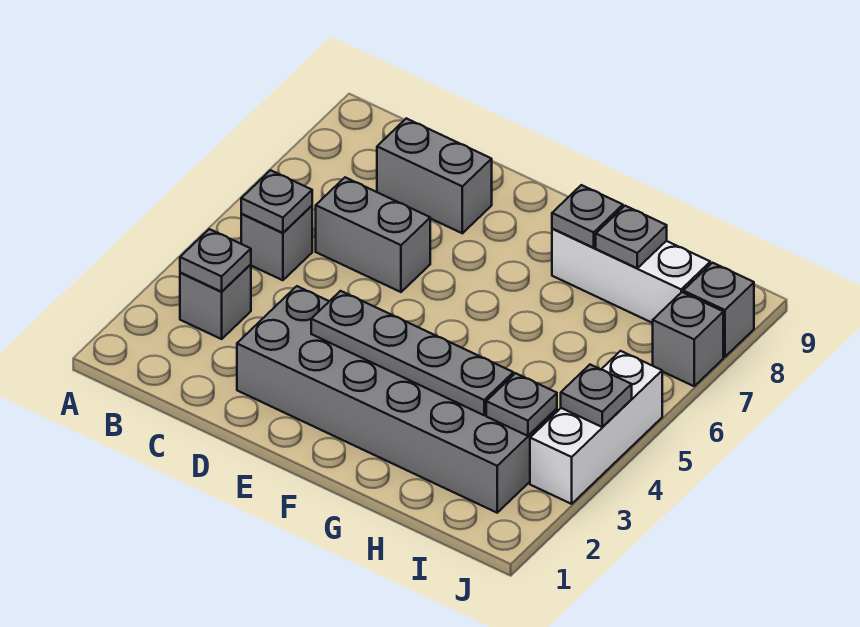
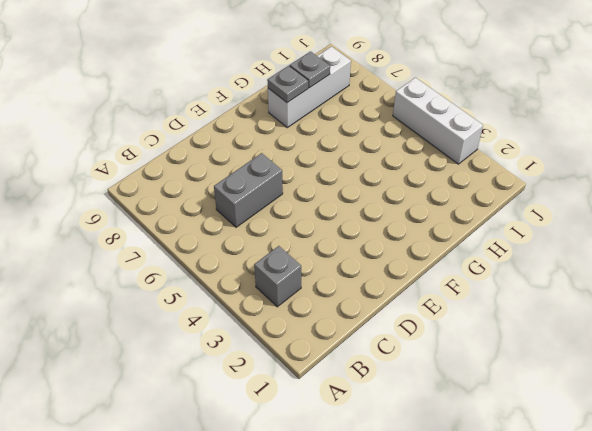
none -> grey brick B5 level 1
none -> grey brick C8:D8 level 1
none -> grey brick D2:I3 level 1

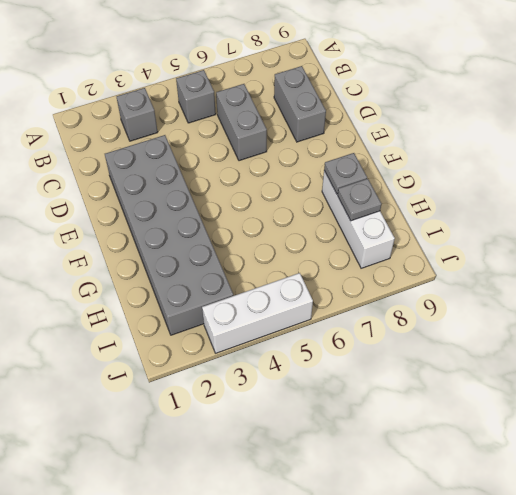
none -> grey brick J7 level 1
none -> grey brick J8 level 1
none -> grey plate B3 level 2

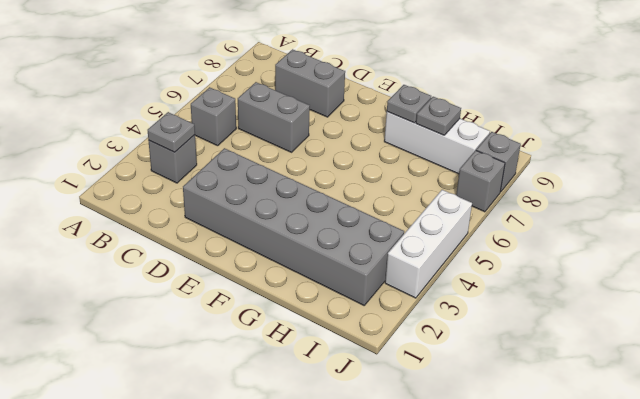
none -> grey plate B5 level 2
none -> grey plate E3:H3 level 2
none -> grey plate I3 level 2

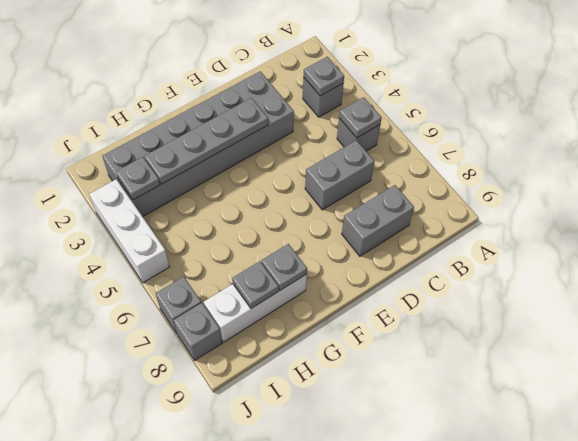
none -> grey plate J4 level 2

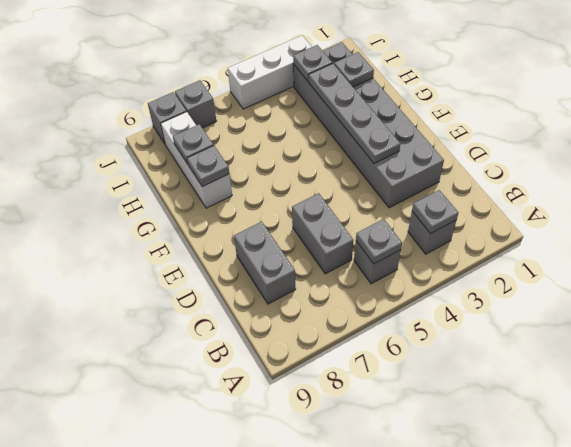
grey plate H2 level 2 -> grey plate J4 level 2

